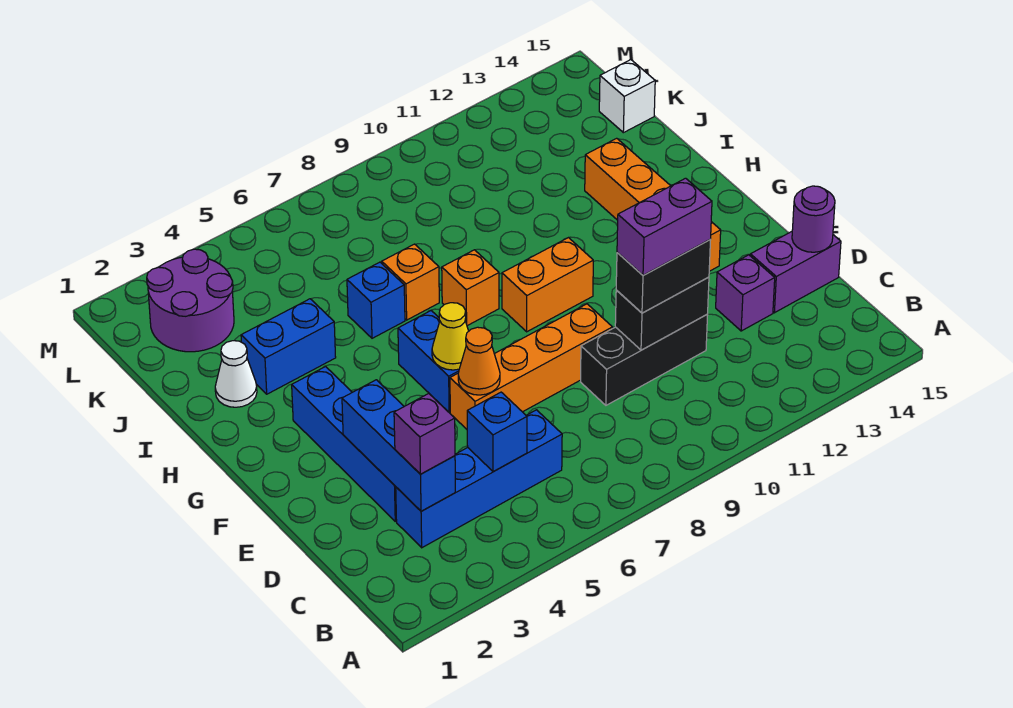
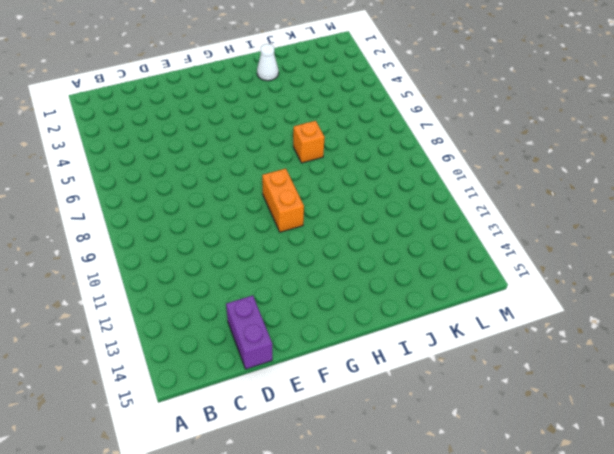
none -> blue brick C3:C6 level 1
none -> blue brick D3:G3 level 1
none -> black brick D9:D11 level 1

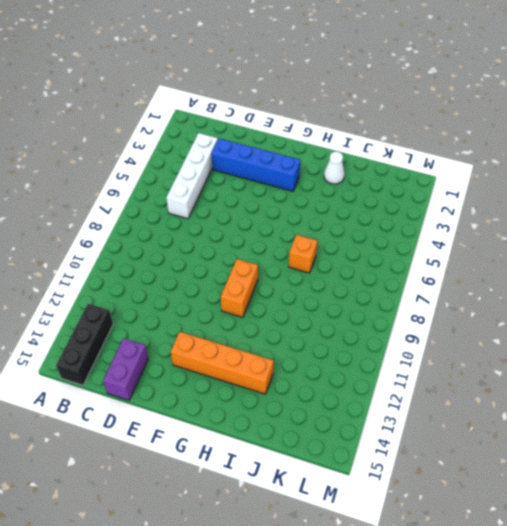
black brick B13:B15 level 1 -> black brick D9:D11 level 1
white brick C3:C6 level 1 -> blue brick C3:C6 level 1
none -> purple brick D13 level 1
none -> orange brick E6:E9 level 1
none -> blue brick F6:G6 level 1

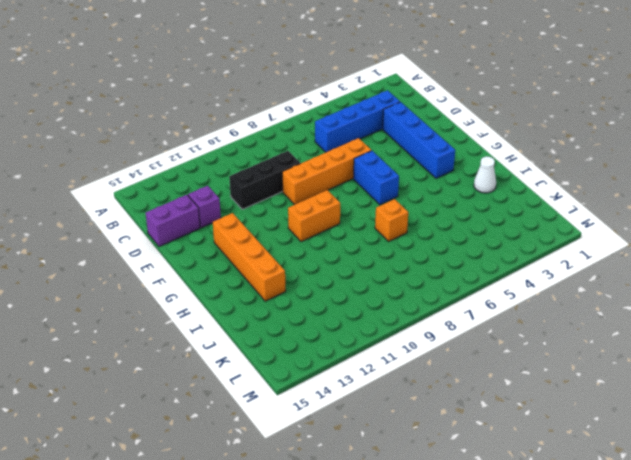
none -> orange brick H8 level 1
none -> blue brick I3:I4 level 1
none -> blue brick I6 level 1

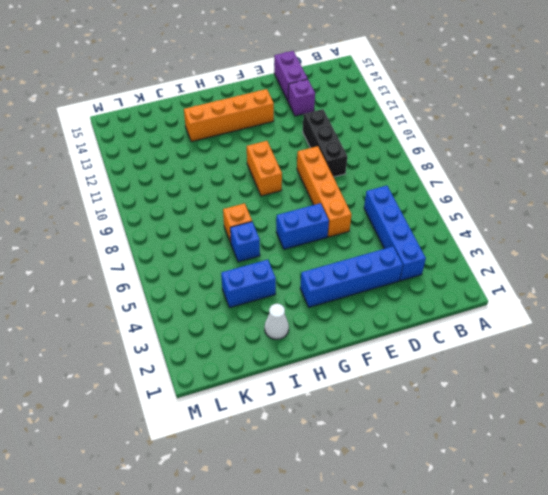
blue brick I4:J4 level 1 -> blue brick I3:I4 level 1
none -> orange brick H8 level 1
none -> purple round brick K2:L3 level 1
none -> white brick K15 level 1

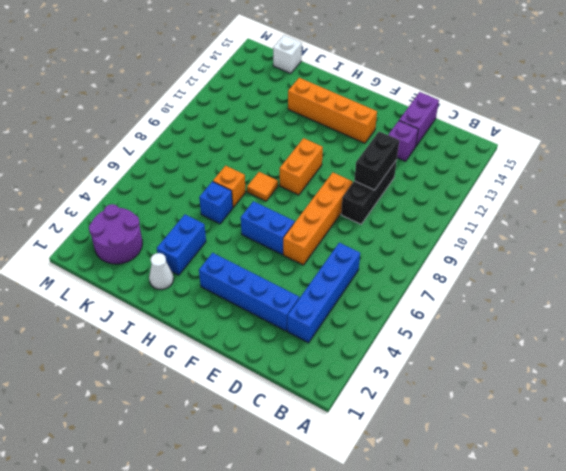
orange tile H8 level 1 -> orange brick H8 level 1
none -> blue brick C3:E3 level 2
none -> blue brick C5 level 2
none -> purple round brick D15 level 2

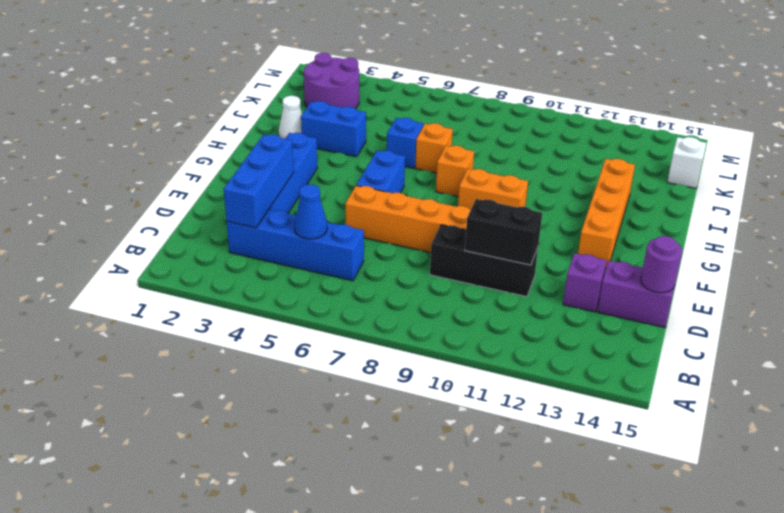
blue cone C5 level 2 -> blue brick C5 level 2
none -> orange cone E6 level 2
none -> yellow cone F6 level 2
none -> purple brick C3 level 3

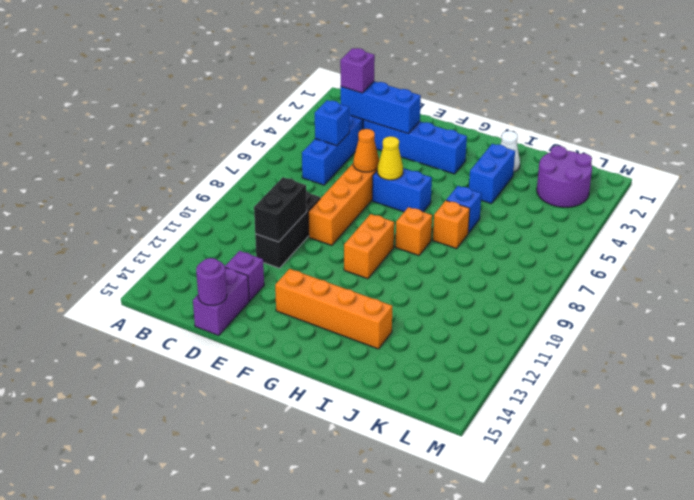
none -> white brick K15 level 1
none -> black brick D10:D11 level 3
none -> purple brick D10:D11 level 4

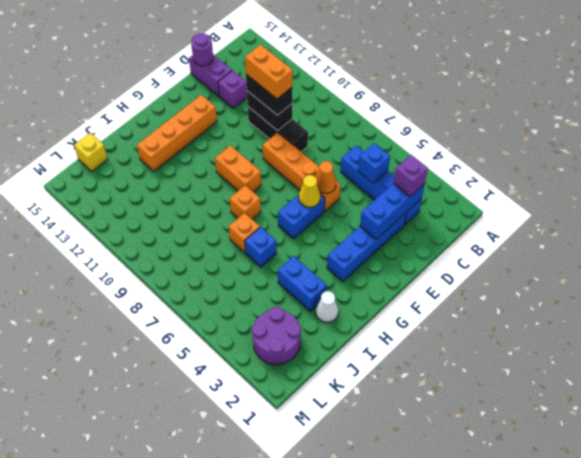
orange brick D10:D11 level 4 -> purple brick D10:D11 level 4
yellow brick K15 level 1 -> white brick K15 level 1

